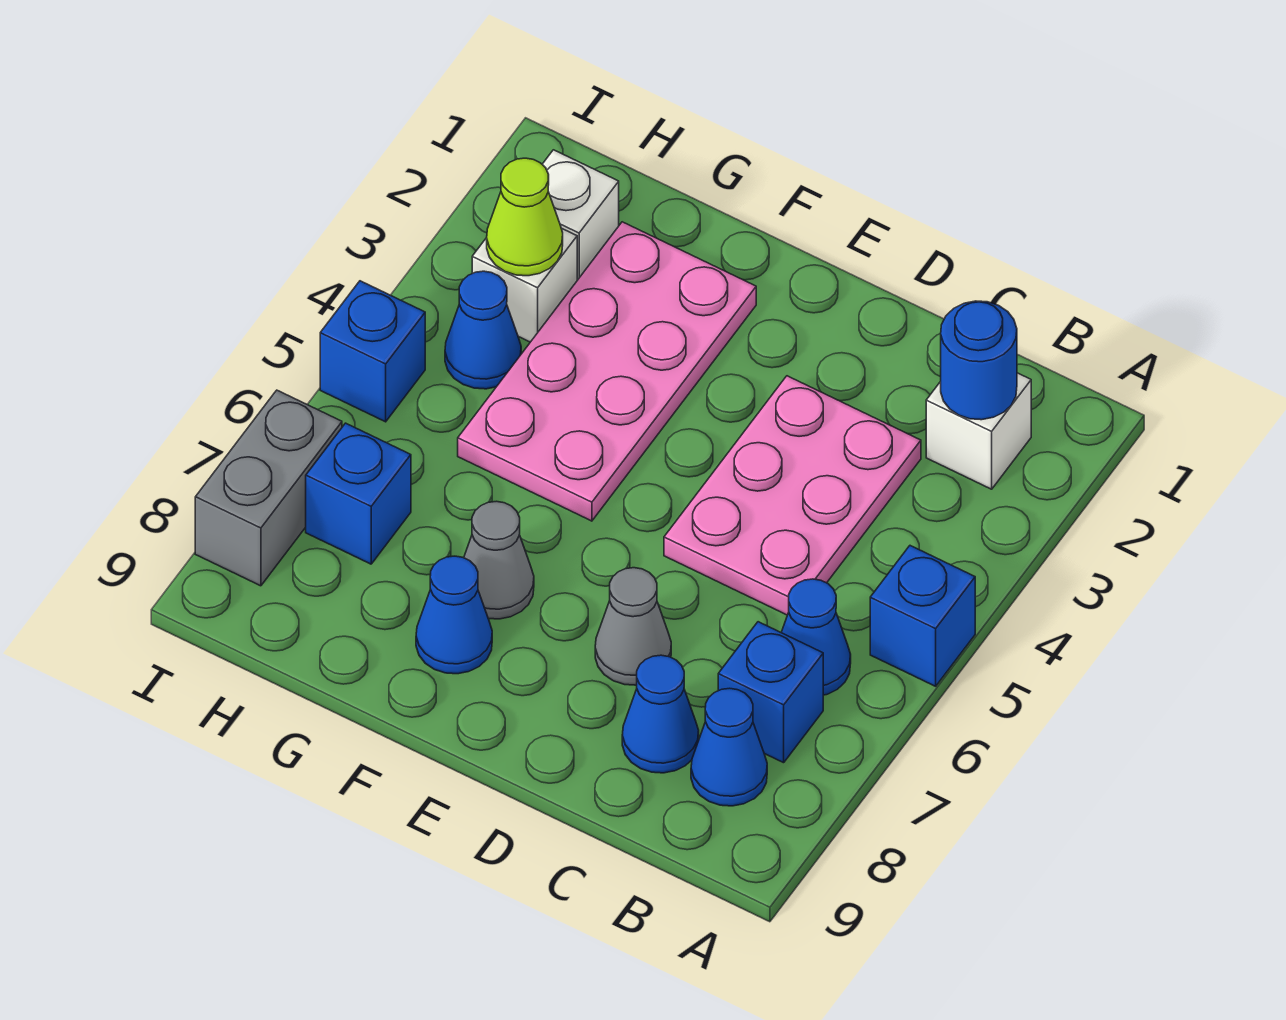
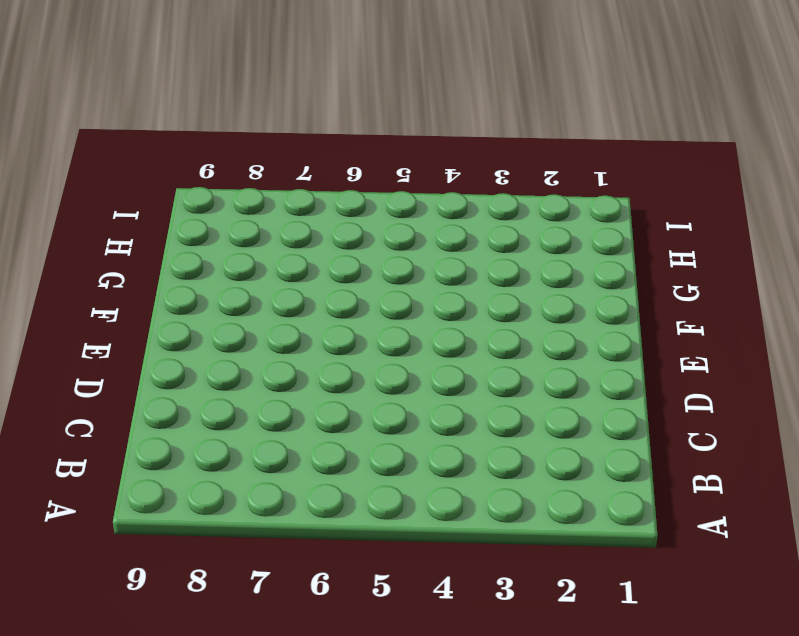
none -> blue brick A5 level 1
none -> white brick B2 level 1
none -> blue cone B6 level 1

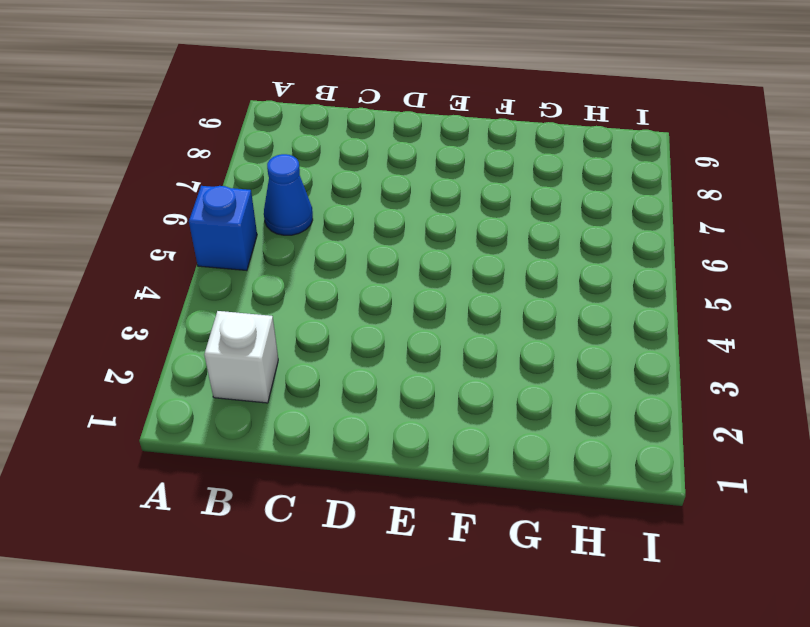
none -> blue brick B7 level 1
none -> blue cone B8 level 1
none -> pink plate C3:D5 level 1

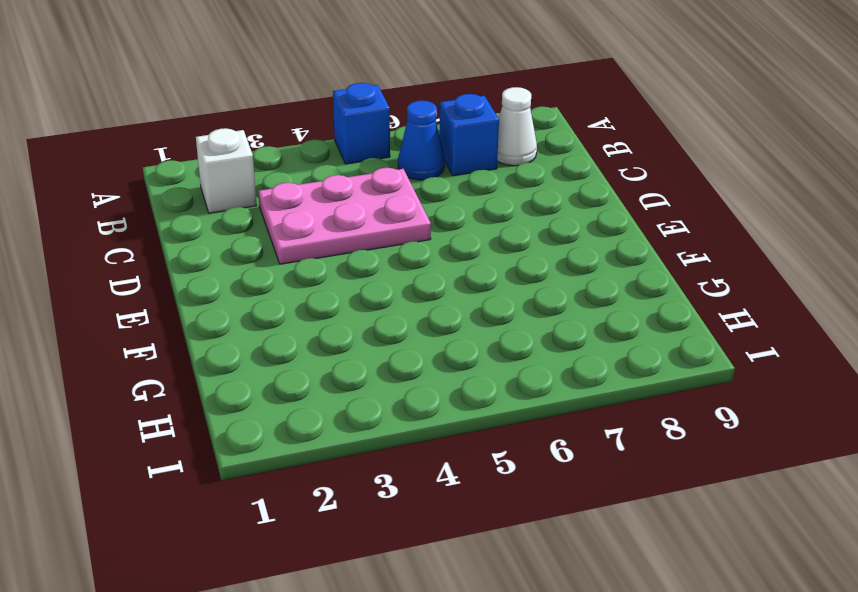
white cone B8 level 1 -> blue cone B8 level 1
none -> blue cone C8 level 1
none -> grey cone D7 level 1
none -> pink plate F2:G5 level 1

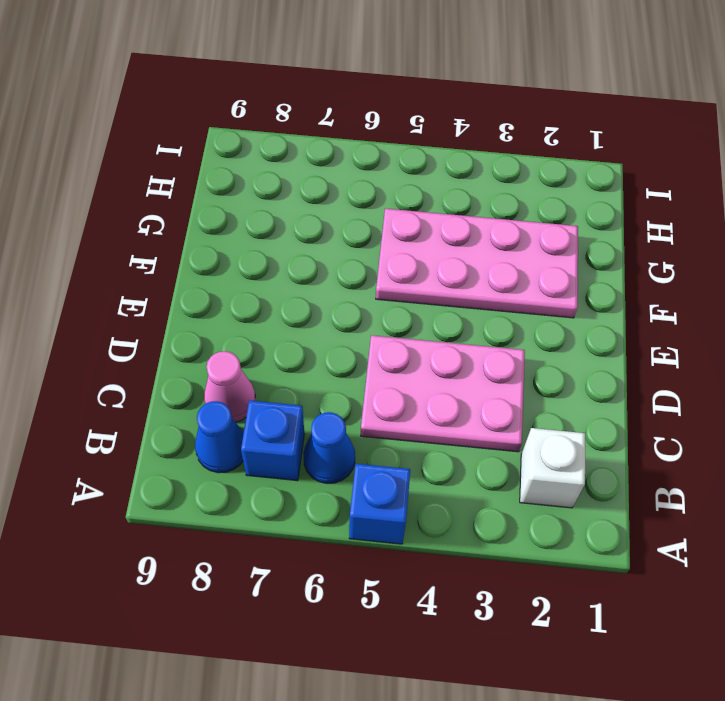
pink cone C8 level 1 -> blue cone C8 level 1
none -> grey cone D7 level 1
none -> grey cone F7 level 1
none -> blue cone F8 level 1

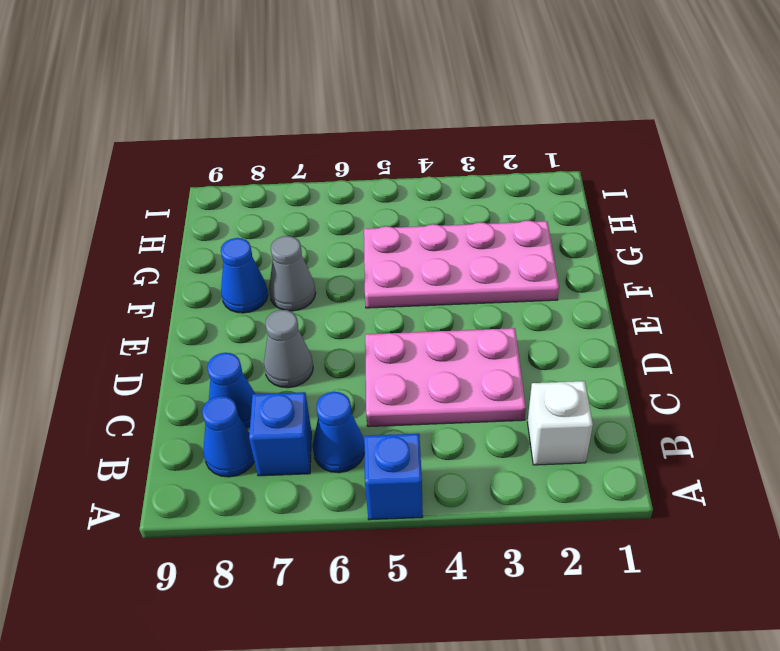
none -> white brick H2 level 1
none -> white brick H3 level 1
none -> blue cone H4 level 1

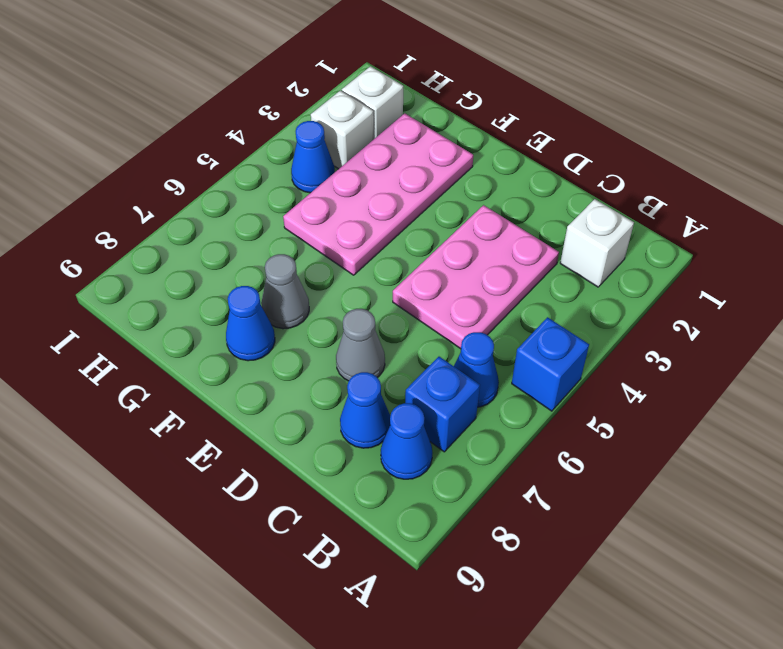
none -> blue brick H7 level 1
none -> blue brick I5 level 1
none -> grey brick I7:I8 level 1

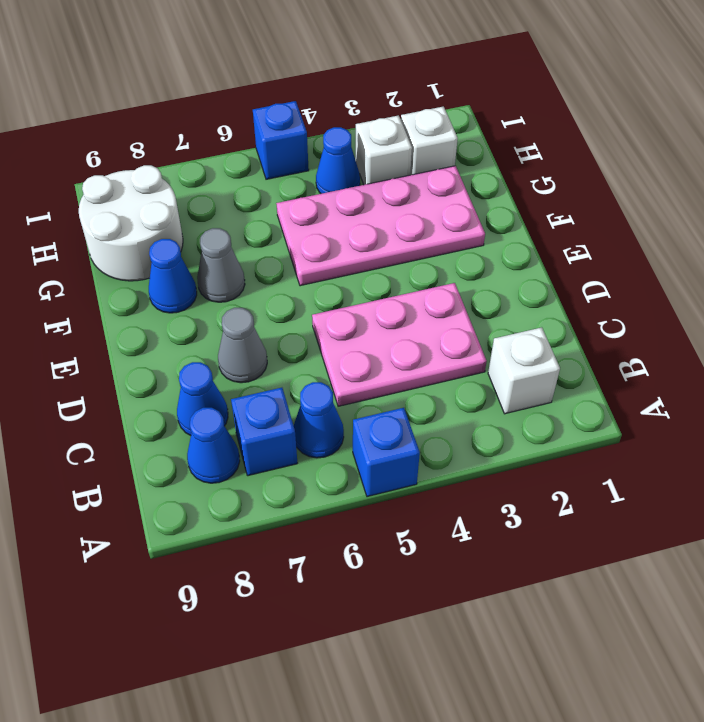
white round brick G8:H9 level 1 -> none
none -> blue brick H7 level 1
none -> grey brick I7:I8 level 1
none -> blue round brick B2 level 2

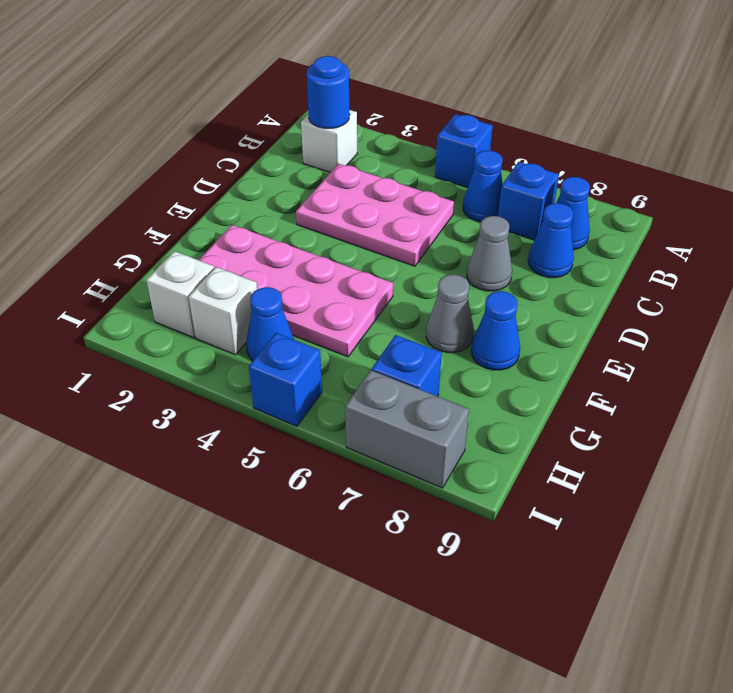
none -> lime cone H3 level 2

